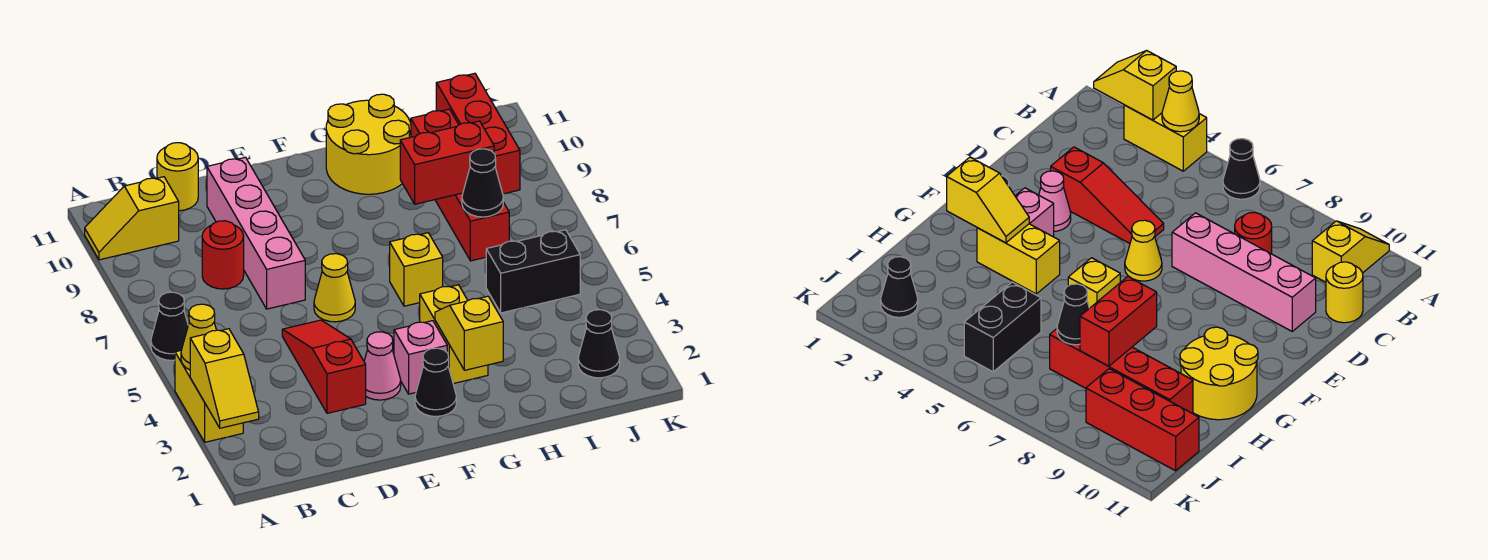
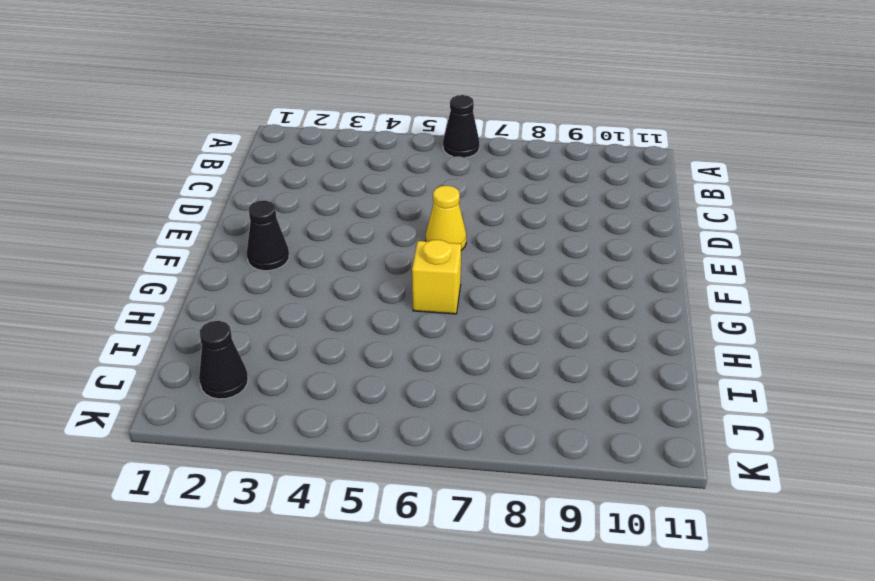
none -> yellow brick A3:A4 level 1
none -> yellow slope A10:B10 level 1 top B
none -> red round brick C8 level 1

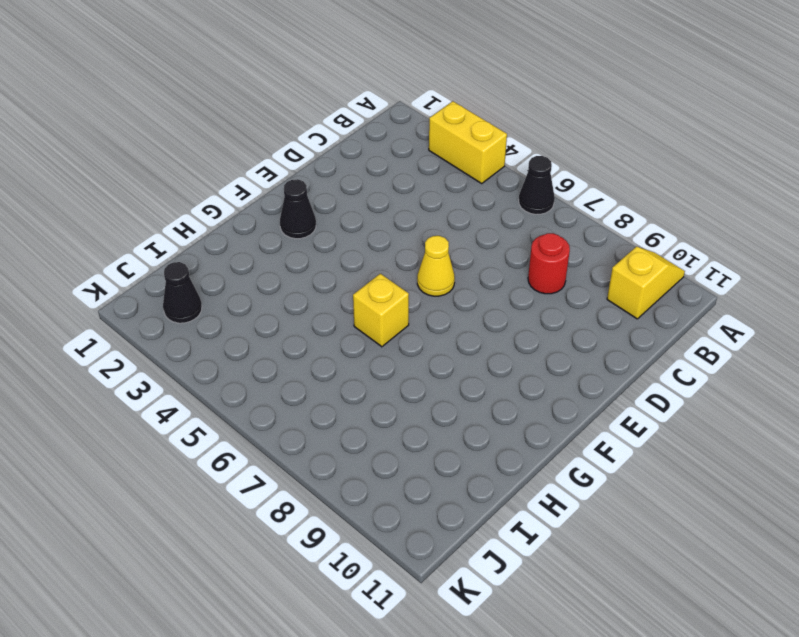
none -> yellow round brick C11 level 1
none -> red slope D3:D5 level 1 top 3
none -> pink brick D7:D10 level 1

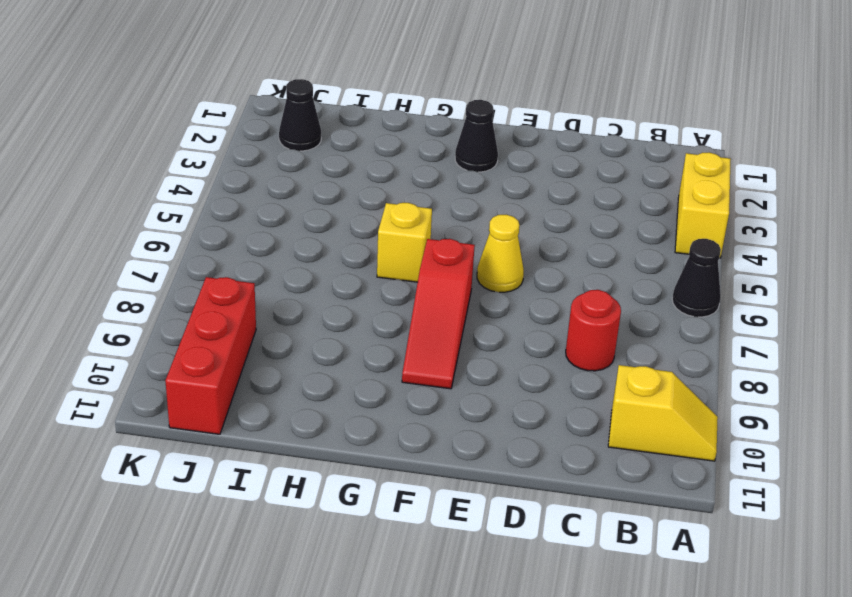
red slope F7:F9 level 1 top 7 -> red slope D3:D5 level 1 top 3
none -> yellow round brick C11 level 1
none -> pink brick D7:D10 level 1
none -> pink cone E3 level 1

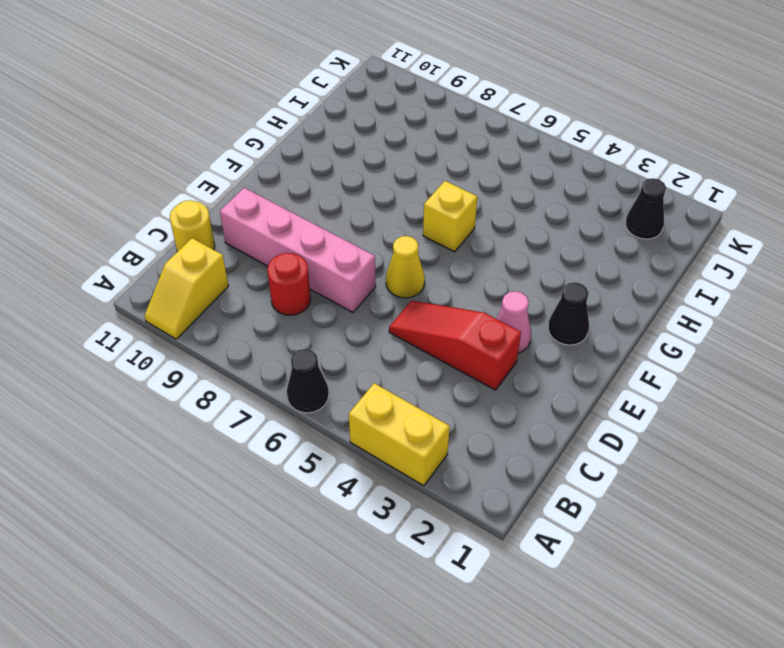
none -> pink brick F3 level 1
none -> yellow brick G3:G4 level 1
none -> yellow round brick G10:H11 level 1

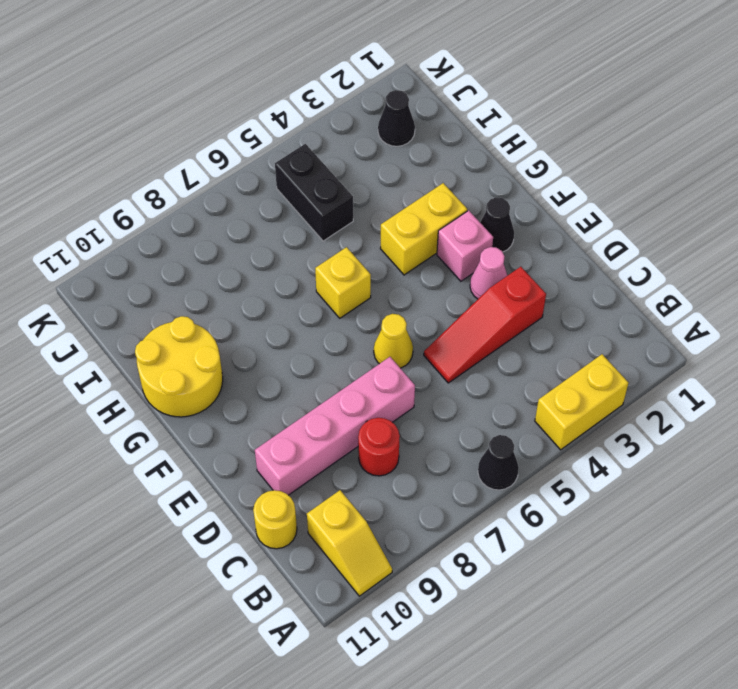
none -> red brick I7:I10 level 1
none -> red brick J9:J11 level 1
none -> yellow slope A2:A3 level 2 top 3

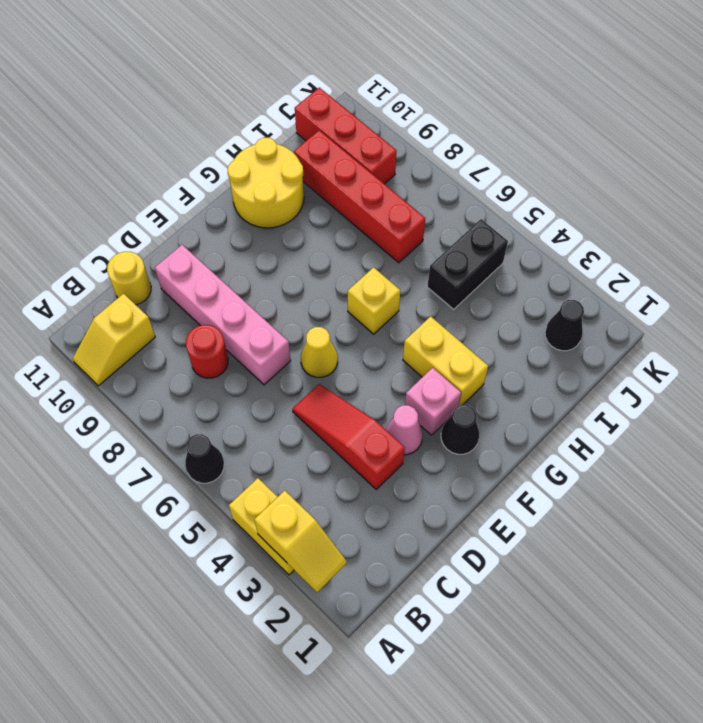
none -> yellow cone A4 level 2
none -> yellow slope G2:G3 level 2 top 2
none -> red brick H8:I8 level 2

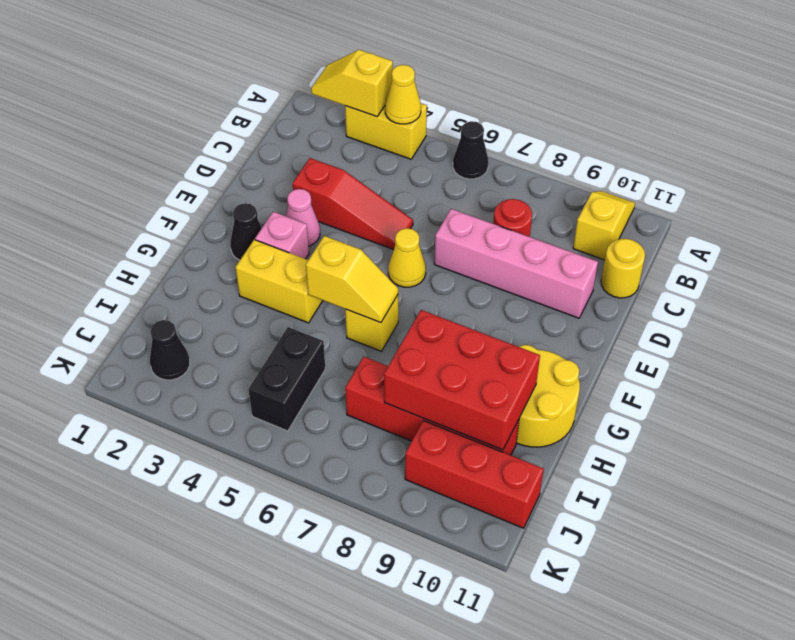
yellow slope G5:G6 level 2 top 5 -> yellow slope G2:G3 level 2 top 2
red brick H8:I10 level 2 -> red brick H8:I8 level 2
none -> black cone I7 level 2

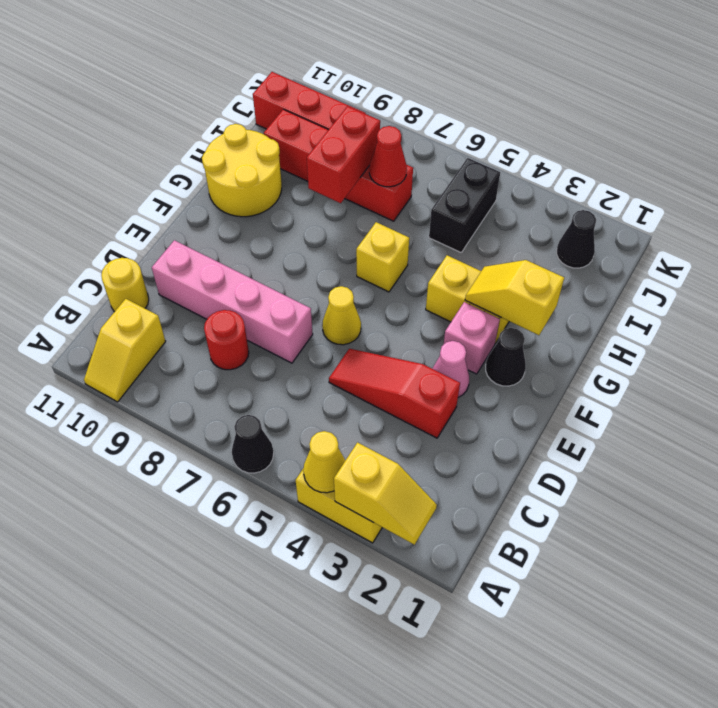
red cone I7 level 2 -> black cone I7 level 2

